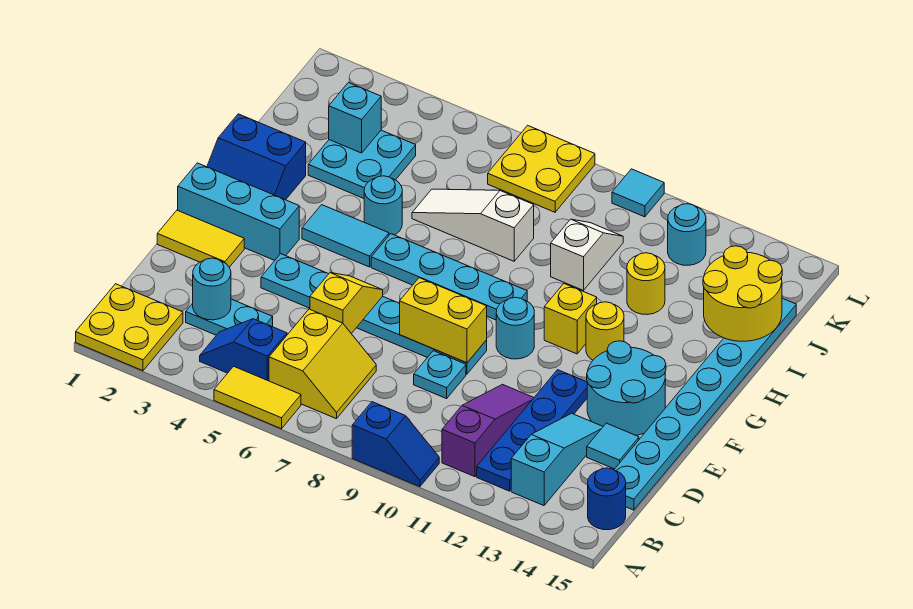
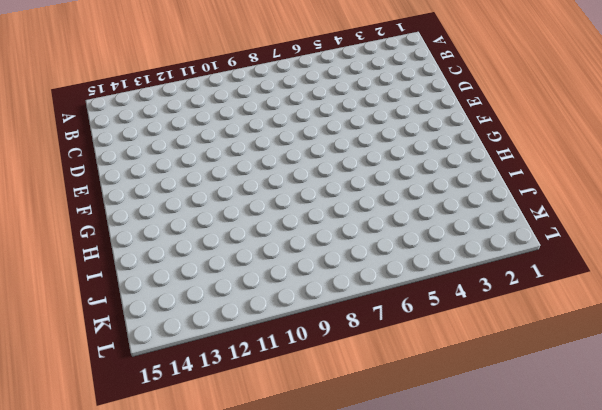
none -> yellow plate A1:B2 level 1
none -> yellow tile A5:A6 level 1
none -> blue slope A9:A10 level 1 top 9
none -> blue slope B4:B5 level 1 top 5

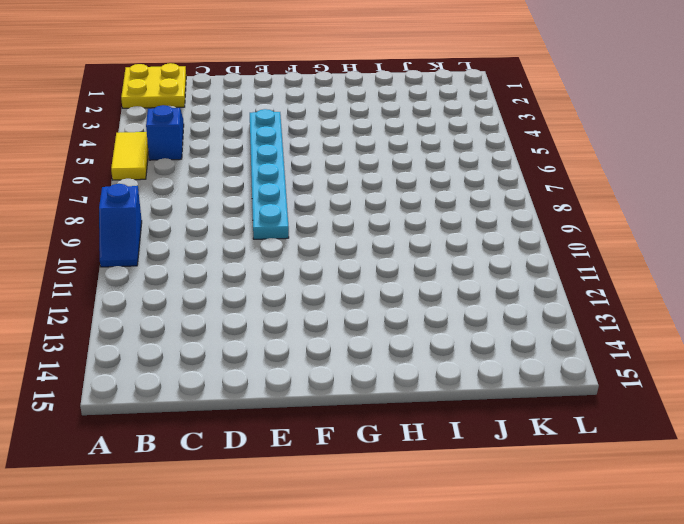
none -> yellow slope B6:C7 level 1 top 6
none -> purple slope B11:D11 level 1 top B
none -> blue plate B12:E12 level 1
none -> cyan slope B13:D13 level 1 top B

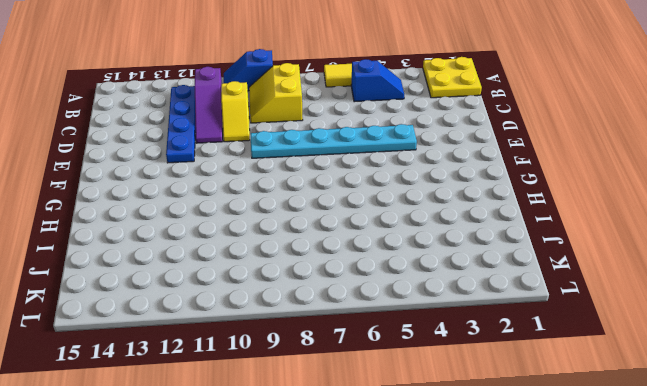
yellow slope B8:C9 level 1 top 8 -> yellow slope B6:C7 level 1 top 6
yellow slope C10:D10 level 1 top C -> yellow slope D6:E6 level 2 top D
none -> cyan slope B13:D13 level 1 top B
none -> blue round brick B15 level 1
none -> cyan plate C3:C4 level 1
none -> cyan plate C15:J15 level 1

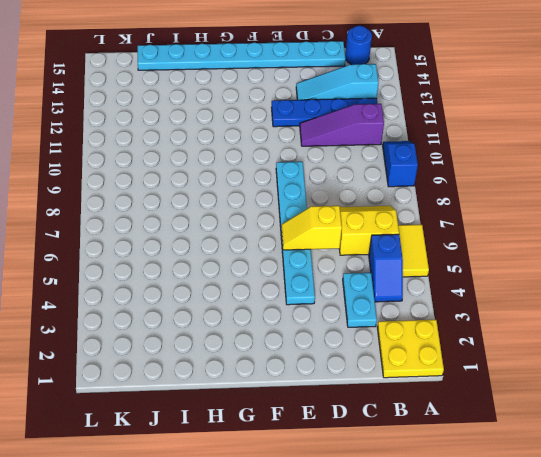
none -> cyan plate D9 level 1
none -> cyan tile D14 level 1
none -> yellow tile E1:E2 level 1
none -> cyan round brick E13:F14 level 1

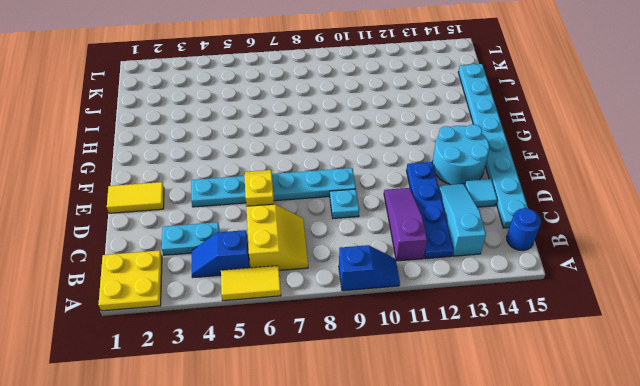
none -> cyan brick F1:F3 level 1
none -> cyan round brick F10 level 1
none -> blue slope G1:H2 level 1 top H
none -> cyan tile G4:G5 level 1

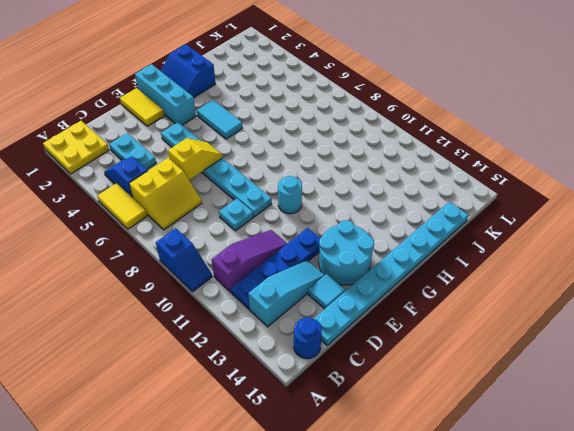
none -> cyan plate G6:G9 level 1
none -> yellow brick G11 level 1
none -> yellow round brick G12 level 1
none -> cyan round brick H5 level 1

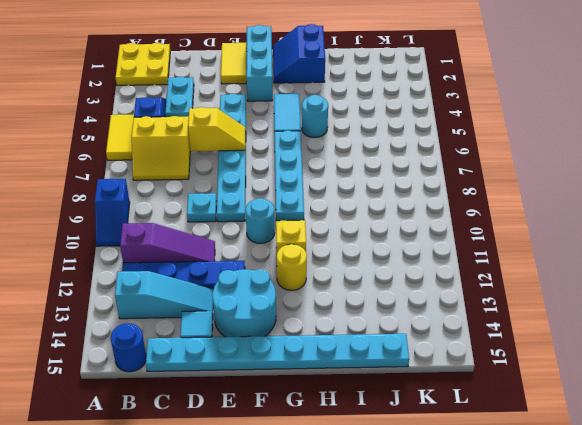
none -> cyan plate I3:J4 level 1
none -> white slope I6:I8 level 1 top 8
none -> white slope I10:J10 level 1 top I
none -> yellow round brick I12 level 1

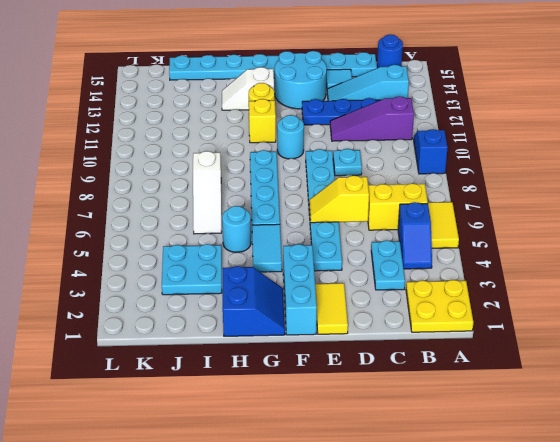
white slope G13:H13 level 1 top G -> white slope I10:J10 level 1 top I
none -> yellow round brick I12 level 1
none -> yellow plate K7:L8 level 1
none -> cyan round brick K12 level 1
none -> cyan tile L10 level 1

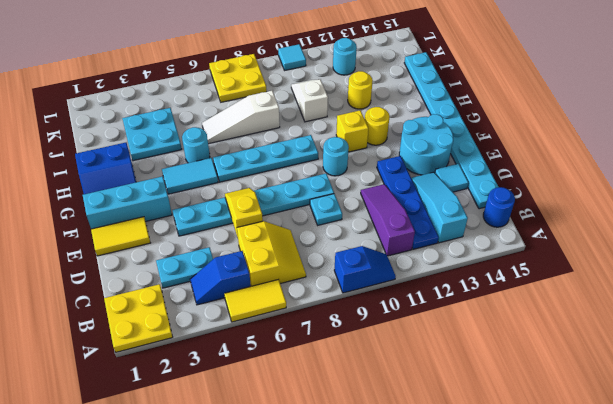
none -> cyan round brick C3 level 2
none -> yellow brick E8:E9 level 2
none -> yellow round brick I14:J15 level 2
none -> cyan brick J3 level 2

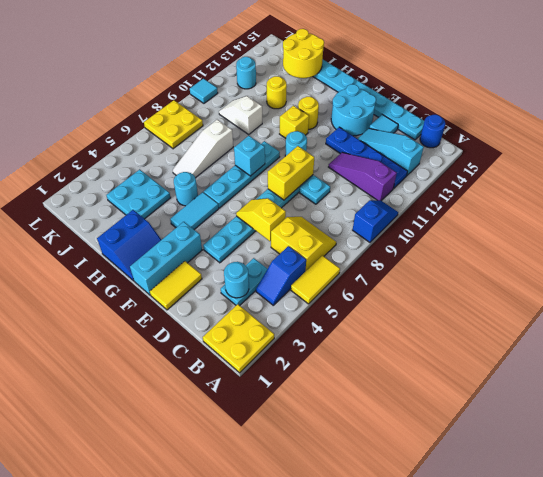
cyan brick G8 level 2 -> cyan brick J3 level 2

